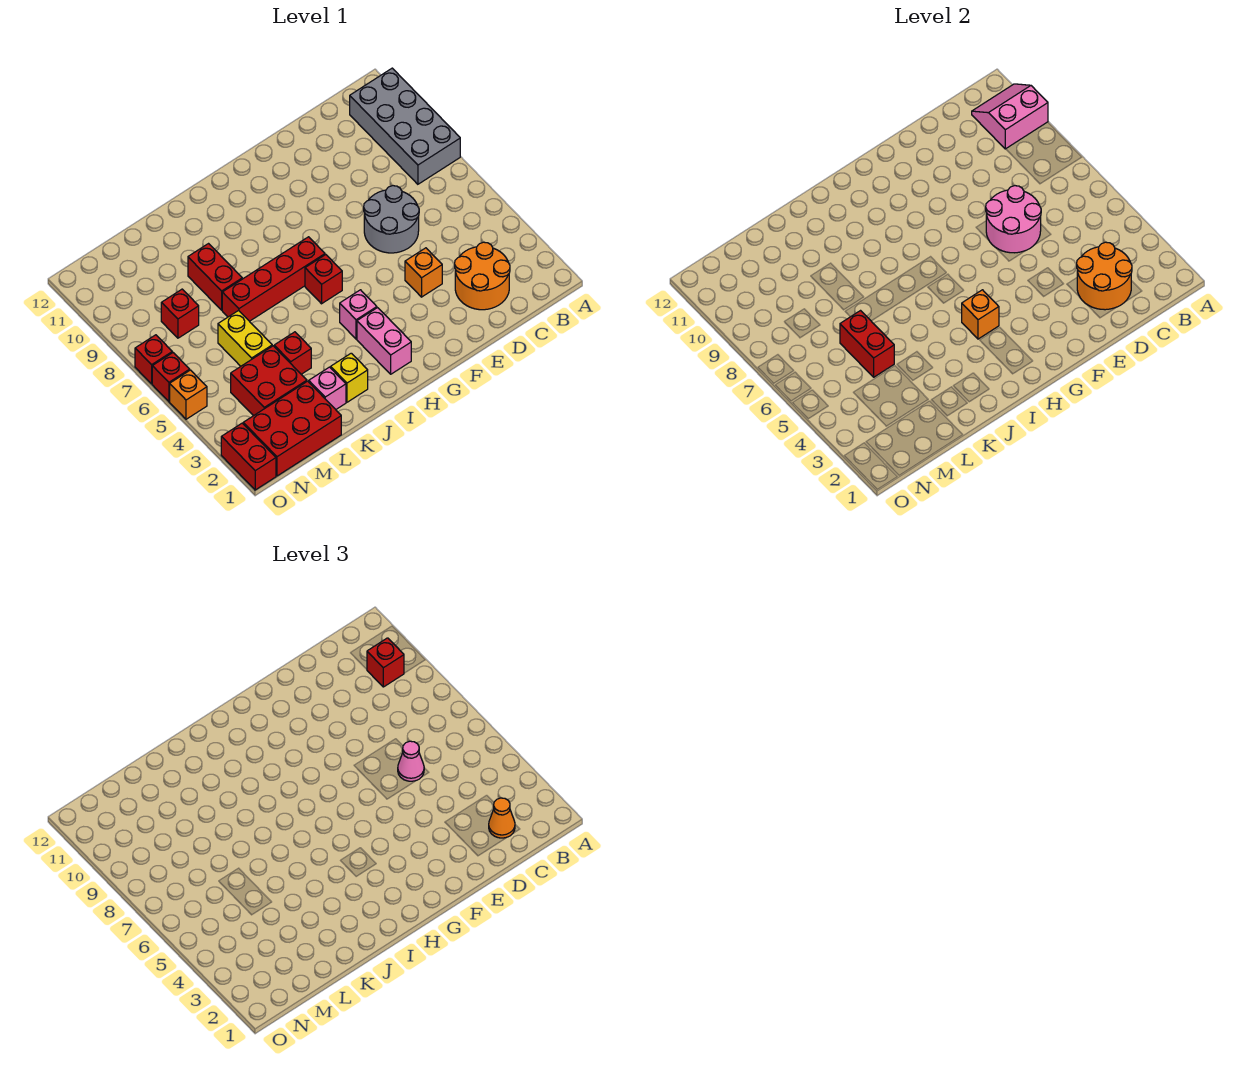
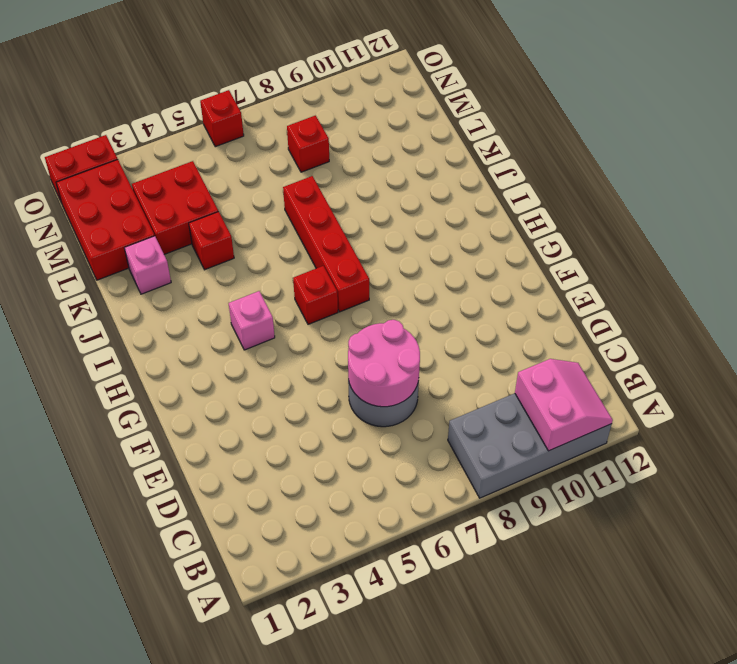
none -> orange round brick C2:D3 level 1
none -> orange brick E4 level 1
none -> pink brick H2:H3 level 1

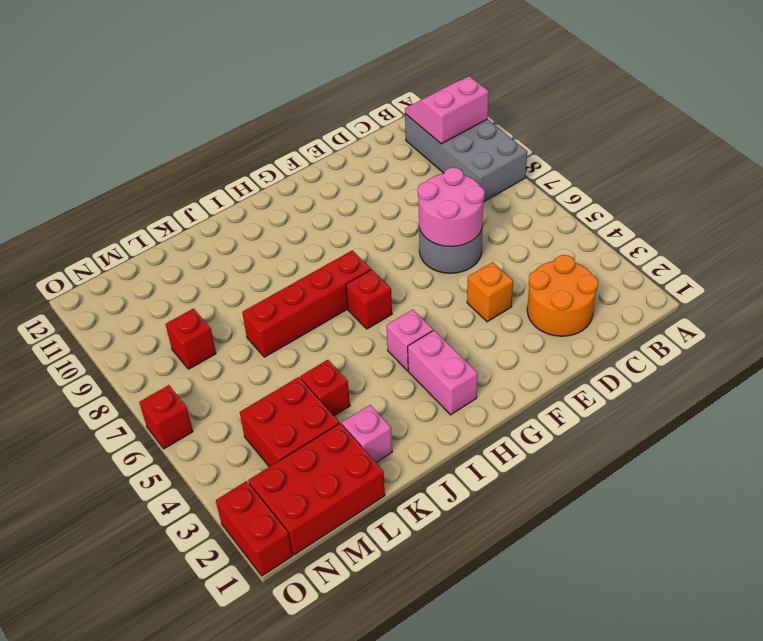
none -> yellow brick J2 level 1
none -> red brick K8:K9 level 1
none -> yellow brick L5:L6 level 1

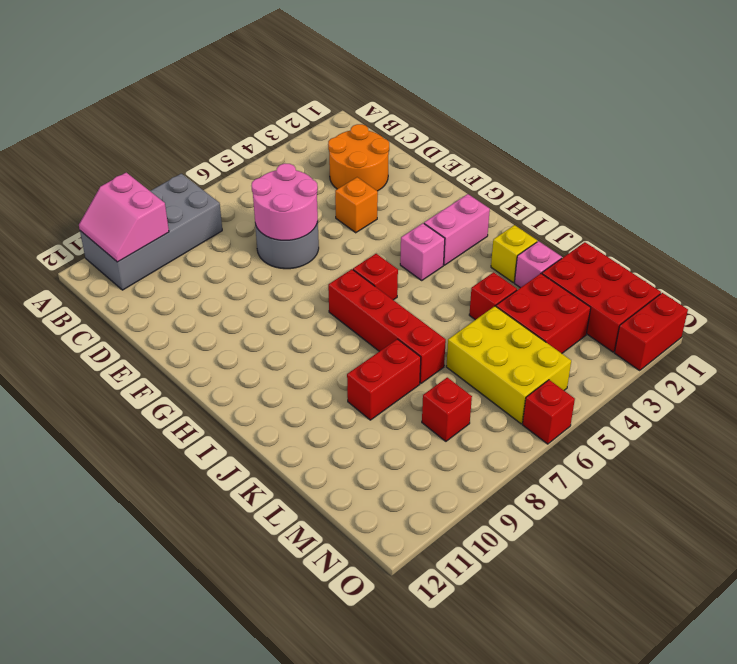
yellow brick L5:N6 level 1 -> yellow brick L5:L6 level 1
none -> orange brick O5 level 1
none -> red brick O7 level 1
none -> orange round brick C2:D3 level 2

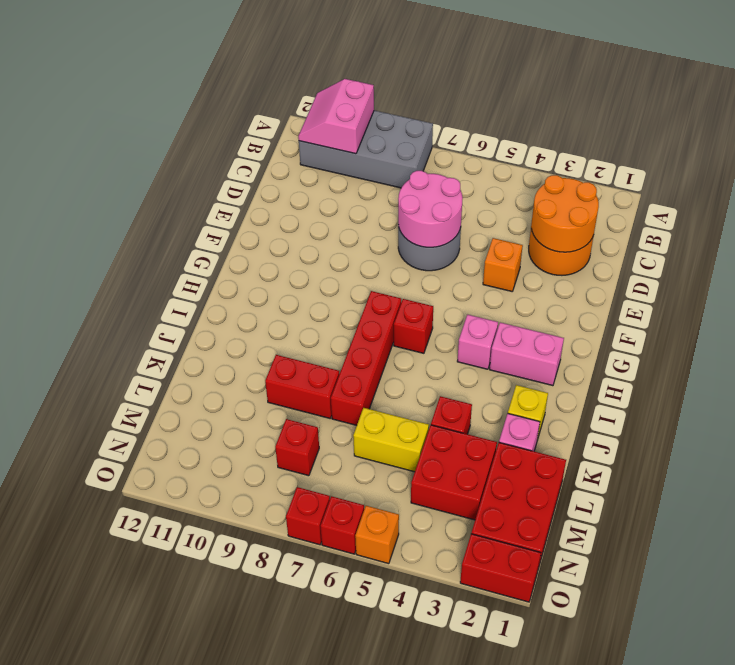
none -> orange brick H4 level 2
none -> red brick L5:L6 level 2
none -> red brick B10 level 3

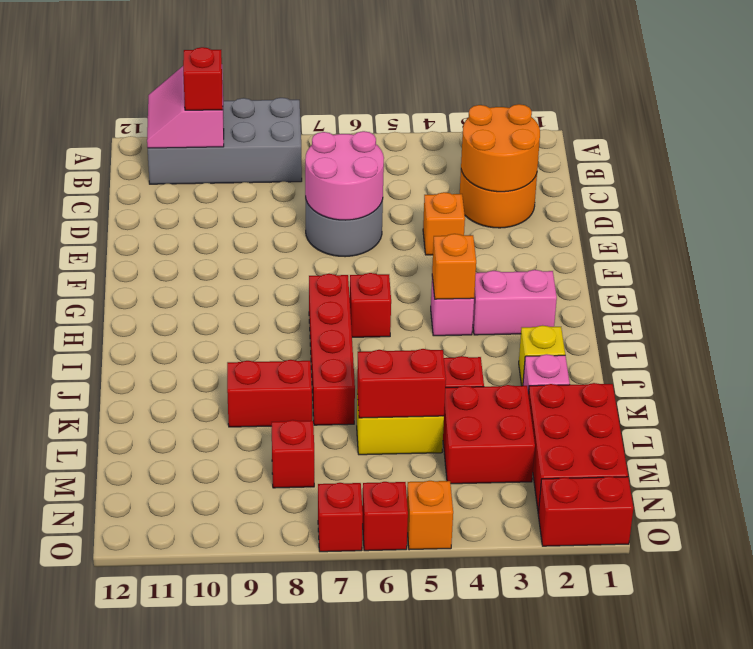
none -> orange cone C2 level 3
none -> pink cone D6 level 3

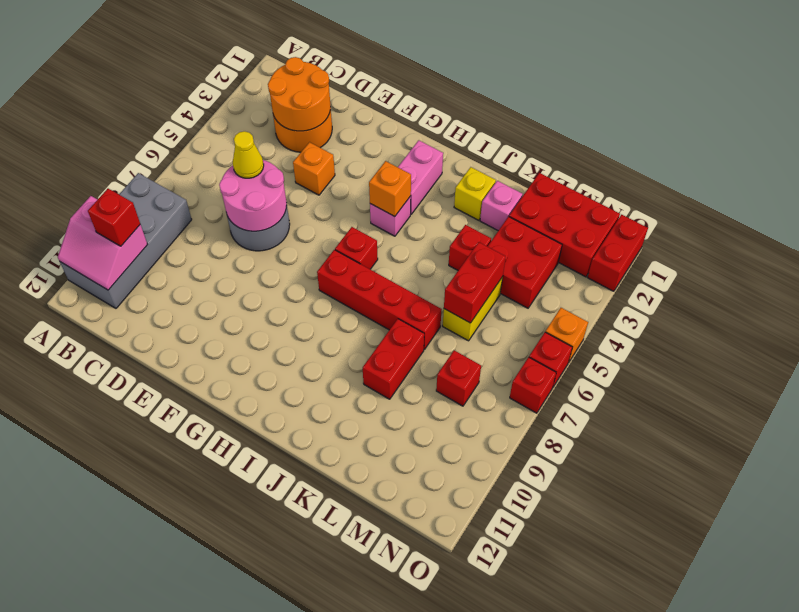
yellow cone D6 level 3 -> pink cone D6 level 3
none -> orange cone C2 level 3

